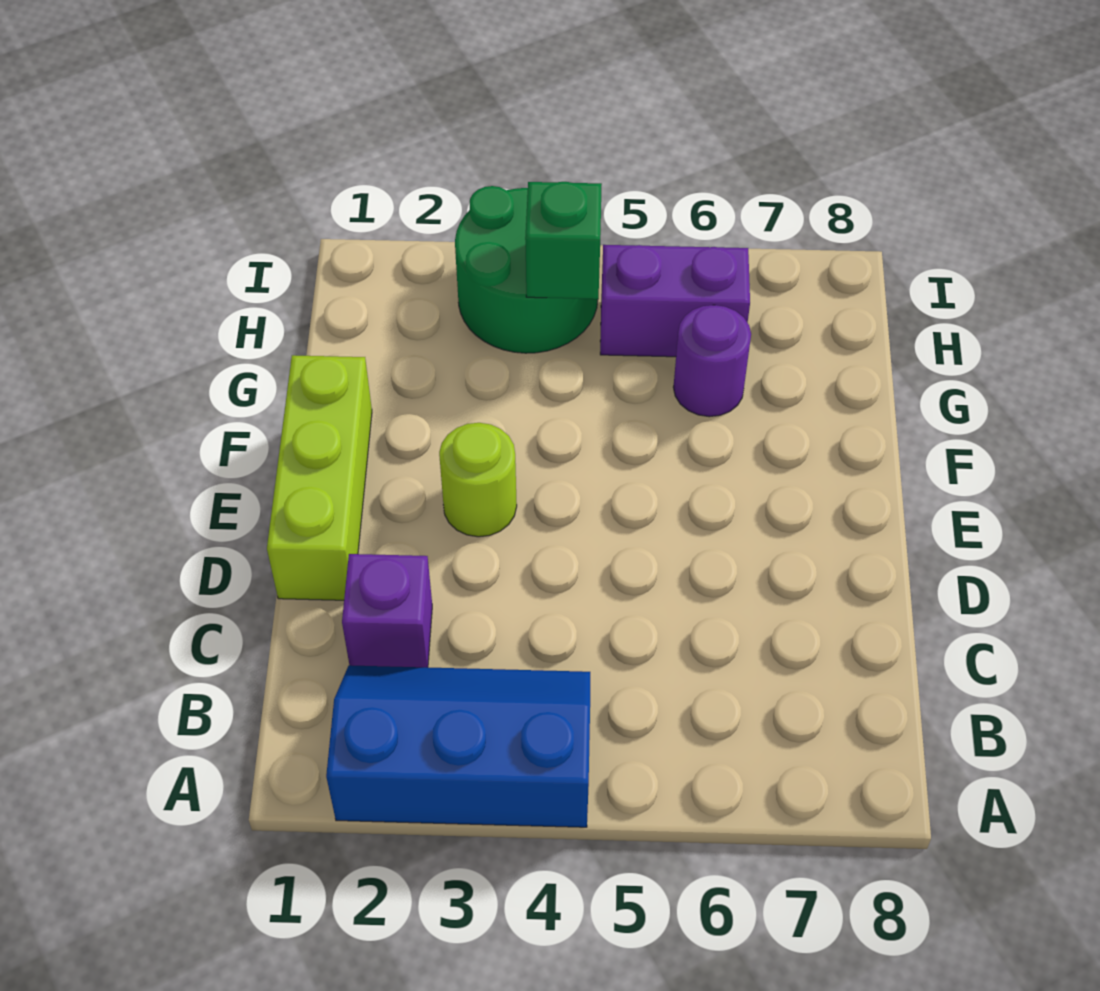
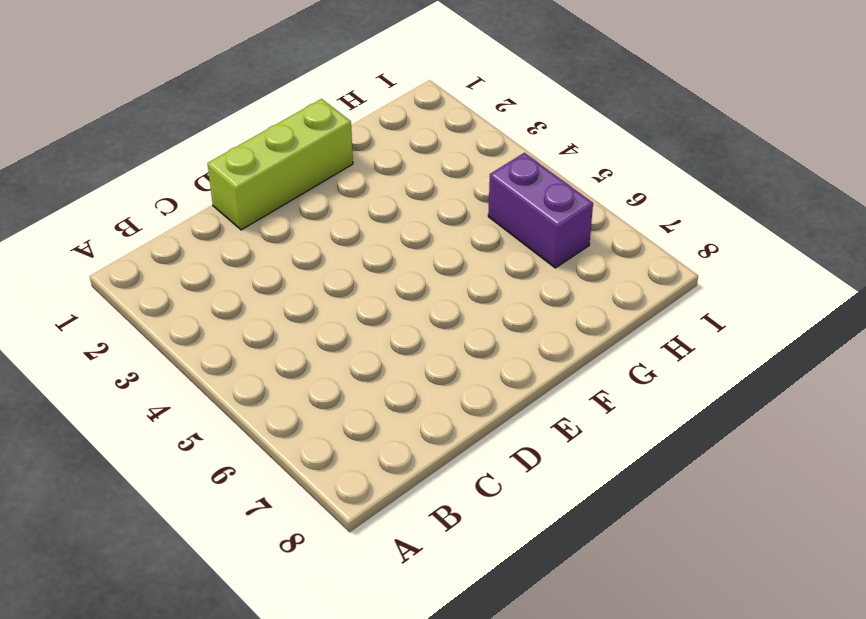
none -> blue slope A2:B4 level 1 top A
none -> purple brick C2 level 1

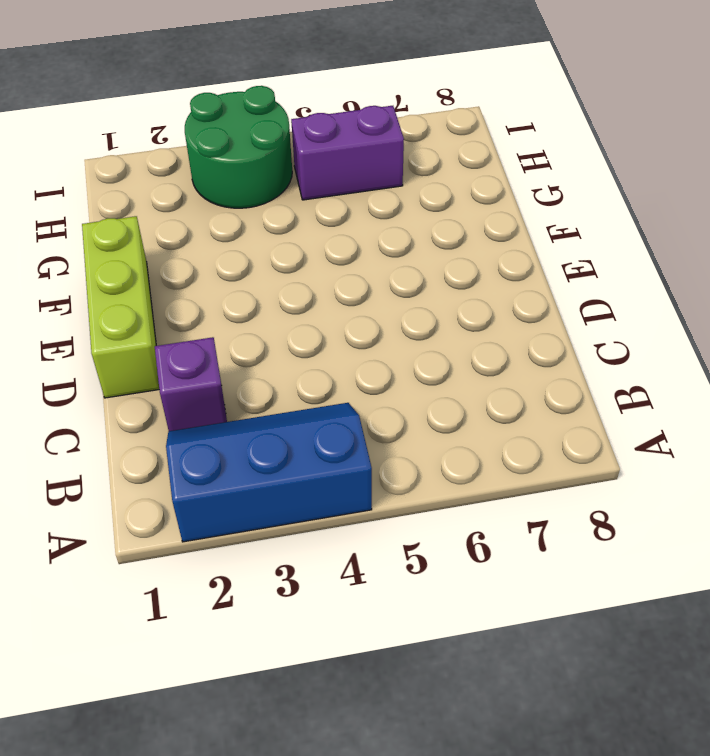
none -> lime round brick E3 level 1
none -> purple round brick G6 level 1

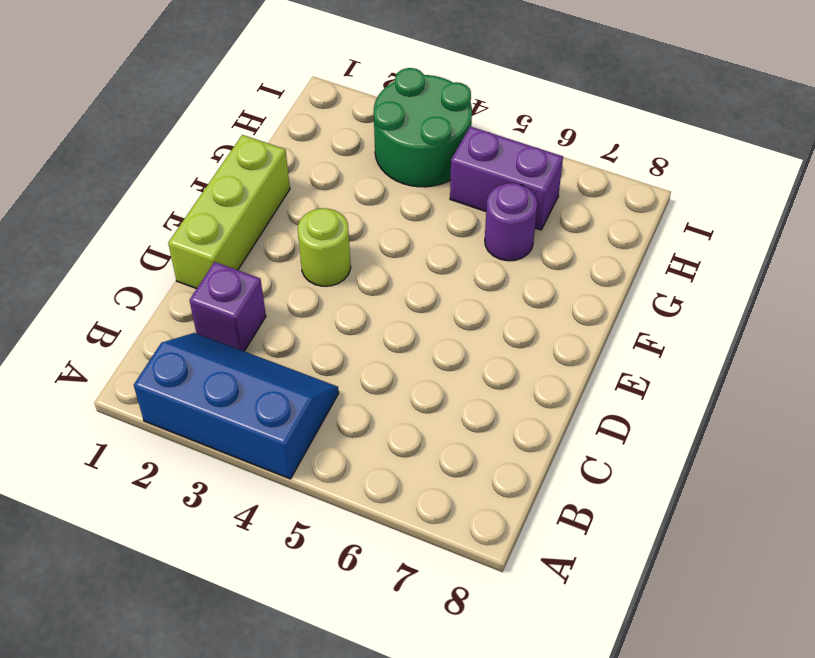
none -> green brick H4 level 2

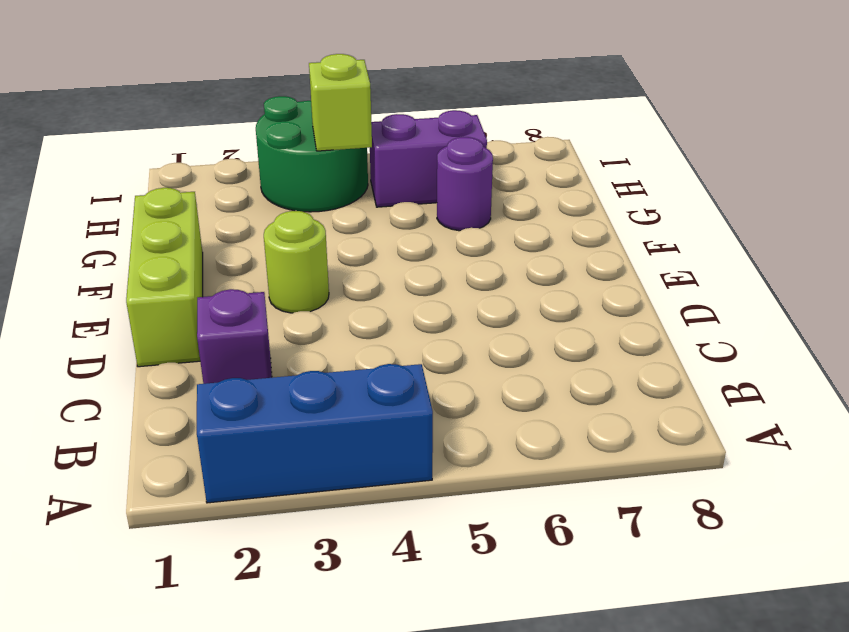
lime brick H4 level 2 -> green brick H4 level 2

